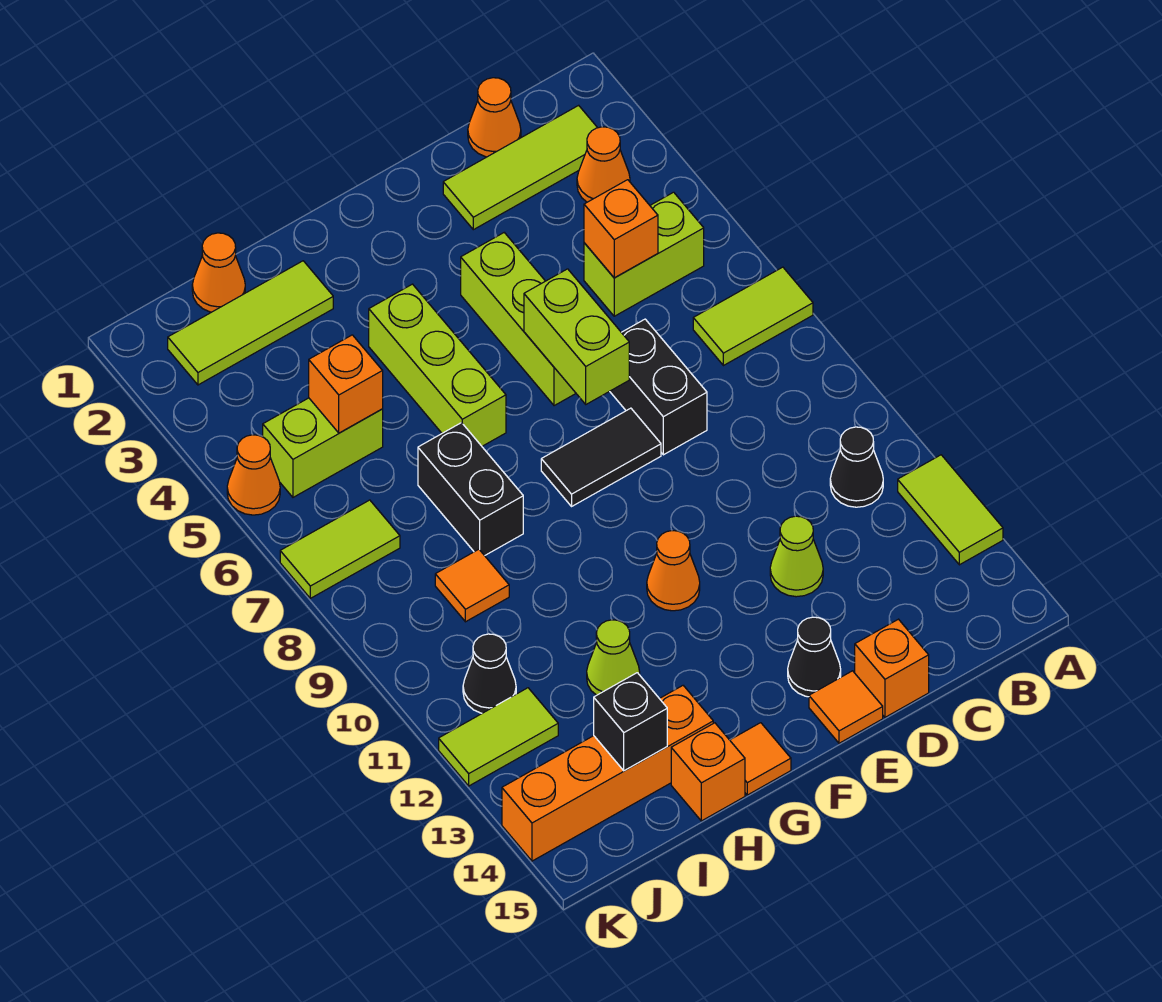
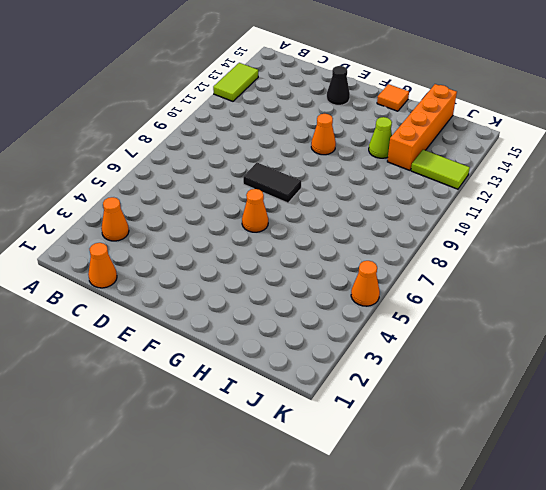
orange cone F6 level 1 -> orange cone I1 level 1
orange brick I12:I15 level 1 -> orange brick H14:K14 level 1
none -> lime tile A7:B7 level 1
none -> lime tile B2:D2 level 1
none -> lime brick B5:C5 level 1
none -> black cone B11 level 1

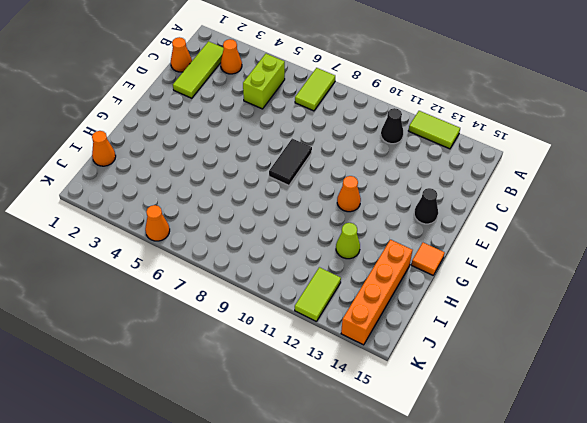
none -> black brick D7:D8 level 1
none -> lime cone D12 level 1
none -> orange brick D15 level 1
none -> lime brick E4:E6 level 1

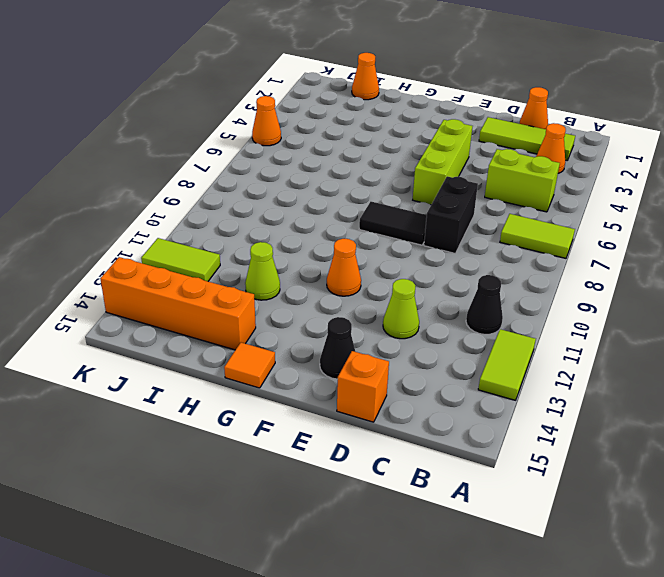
none -> orange tile E15 level 1
none -> lime brick G4:G6 level 1
none -> lime tile H2:J2 level 1
none -> black brick H7:H8 level 1

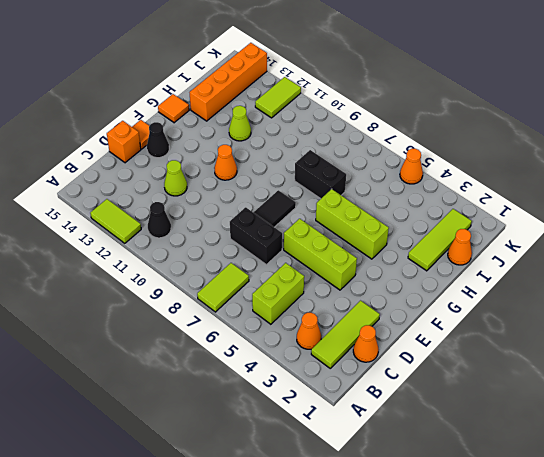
none -> orange brick H15 level 1
none -> lime brick I5:J5 level 1
none -> orange tile I9 level 1
none -> lime tile J7:K7 level 1

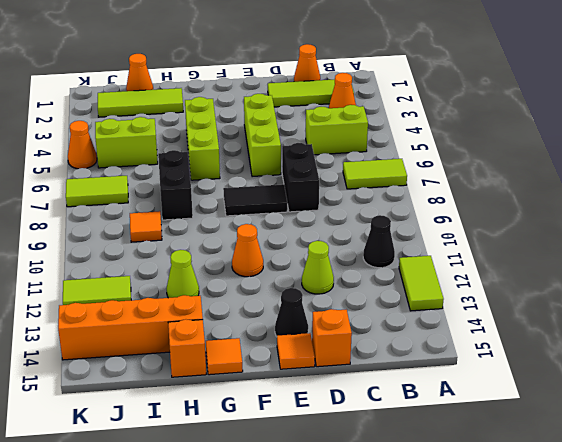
none -> black cone J11 level 1
none -> orange brick C5 level 2
none -> lime brick E6:E7 level 2
none -> orange brick I5 level 2

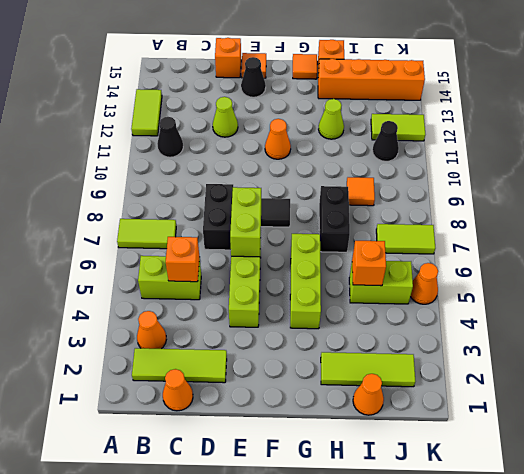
none -> black brick I14 level 2

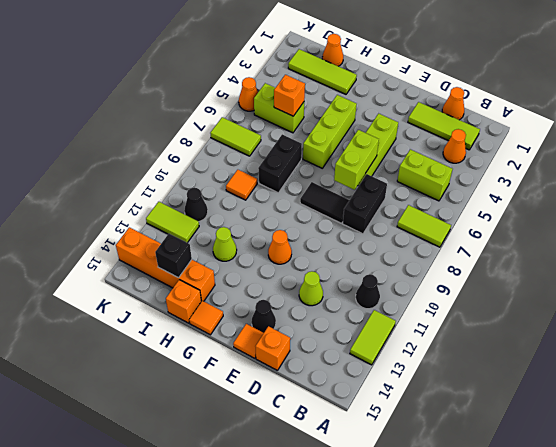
none -> orange brick C5 level 2

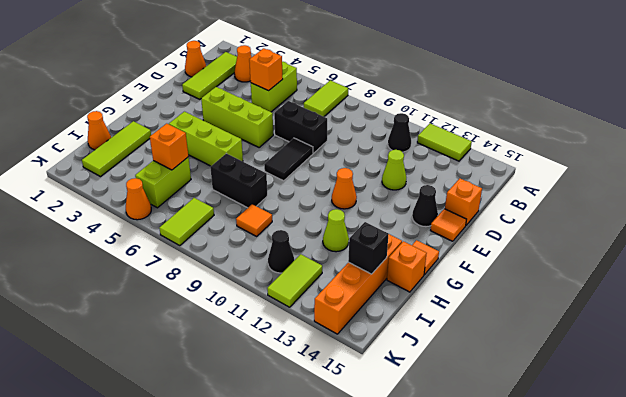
none -> lime brick E6:E7 level 2

